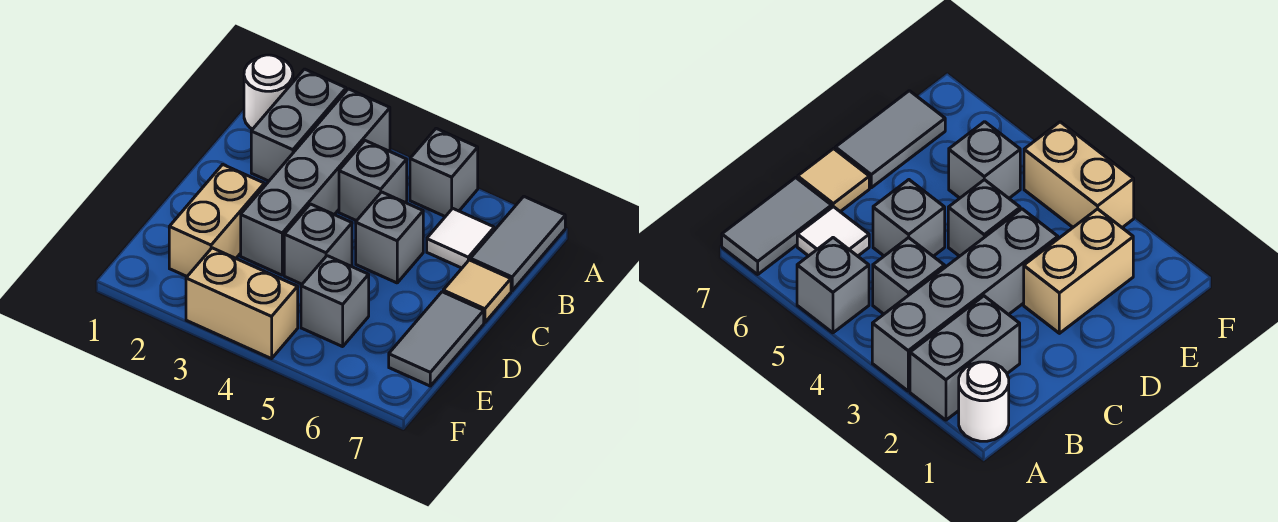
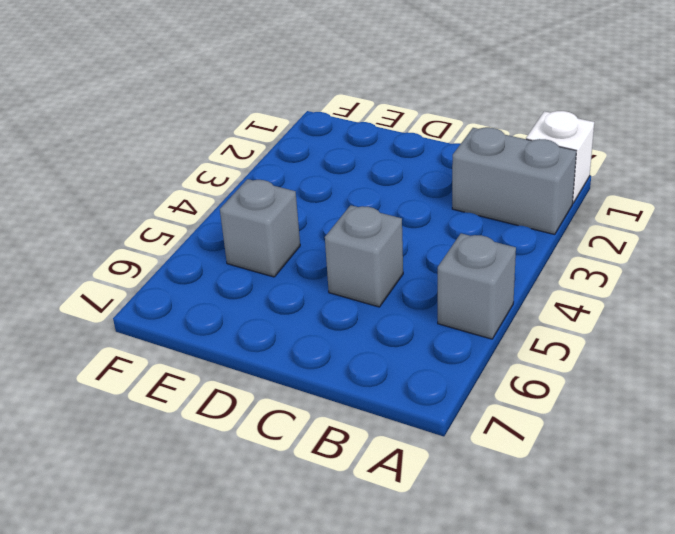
white brick A1 level 1 -> white round brick A1 level 1
none -> grey brick A3:D3 level 1
none -> grey tile A7:B7 level 1
none -> grey brick B4 level 1

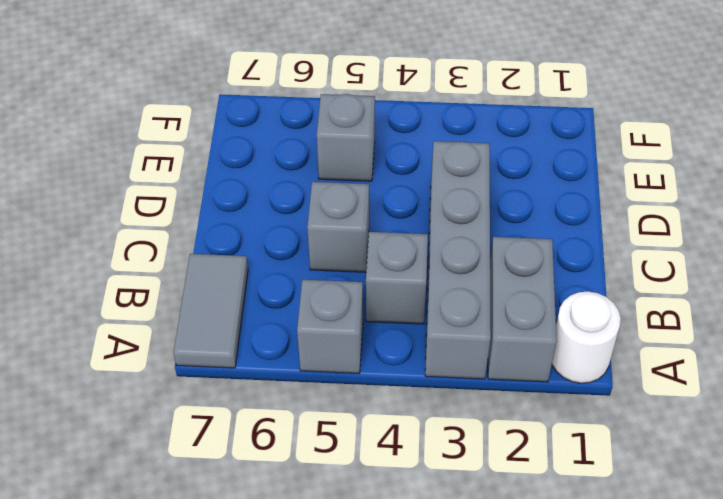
none -> white tile B6 level 1
none -> tan tile C7 level 1
none -> tan brick D2:E2 level 1

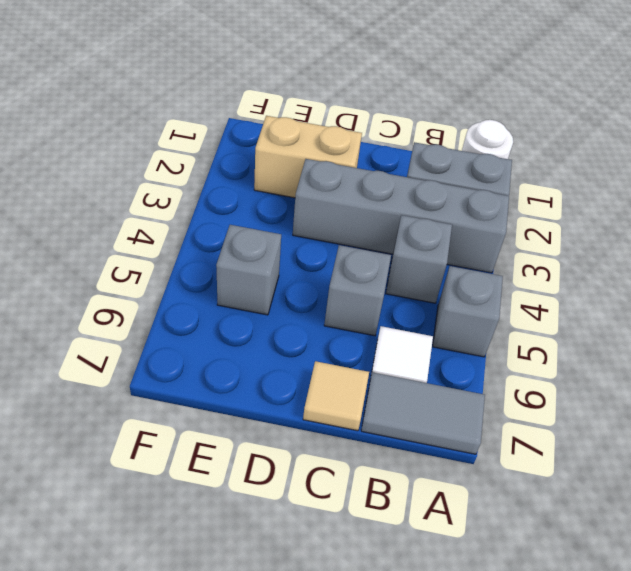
none -> grey brick D4 level 1
none -> grey tile D7:E7 level 1
none -> tan brick F3:F4 level 1

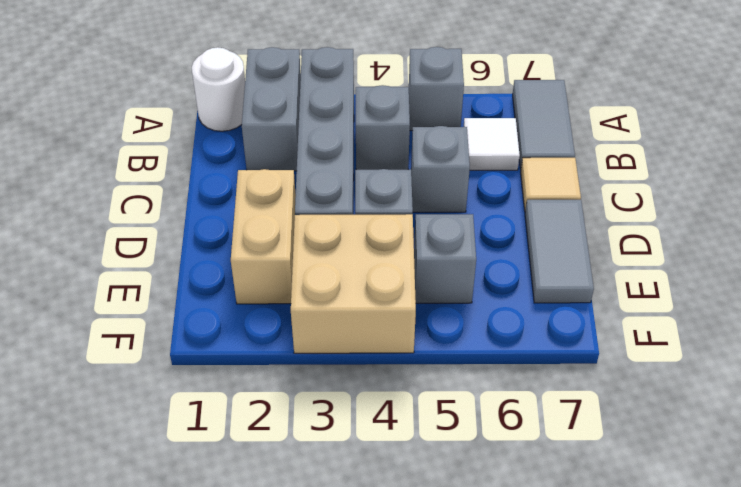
tan brick E3:F4 level 1 -> tan brick F3:F4 level 1

